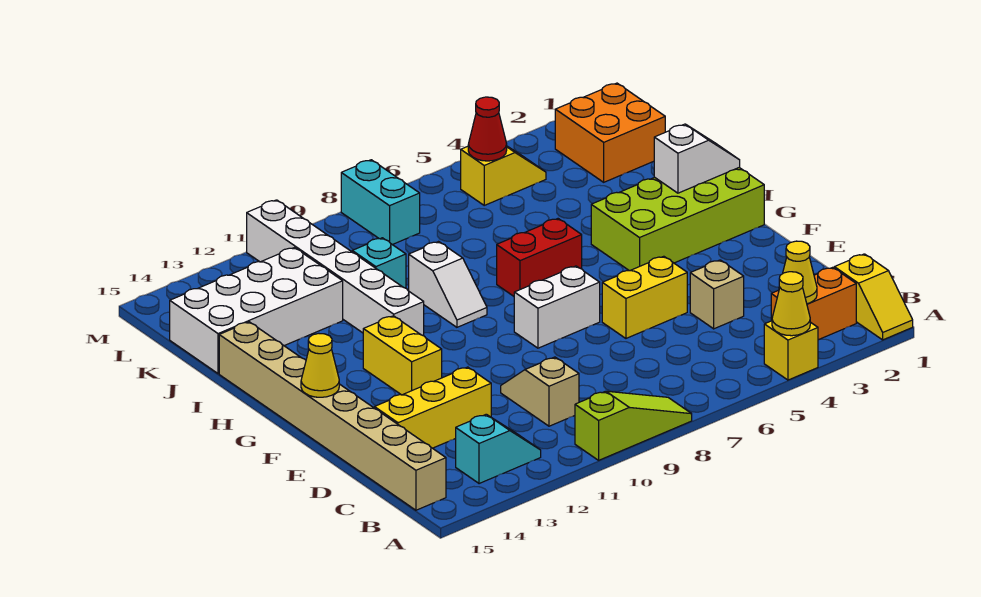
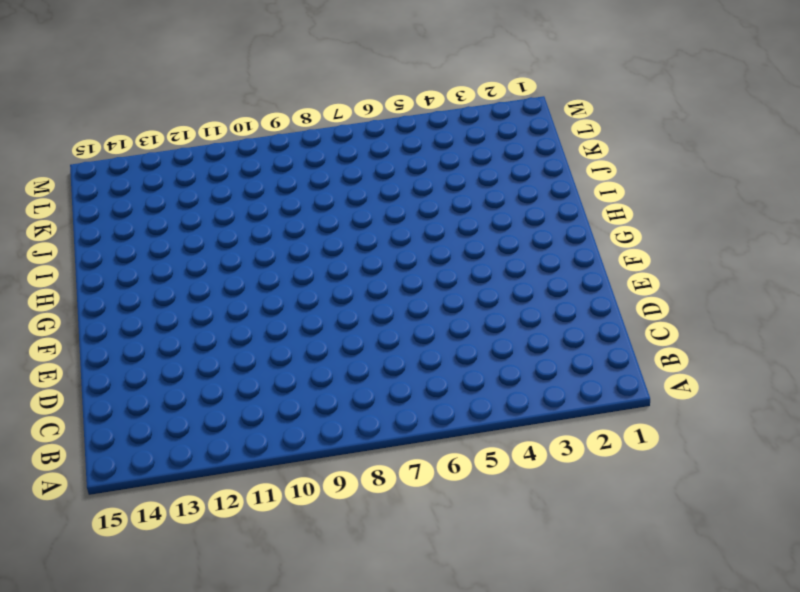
none -> yellow slope A1:B1 level 1 top B
none -> yellow brick A4 level 1
none -> lime slope A8:A10 level 1 top 10

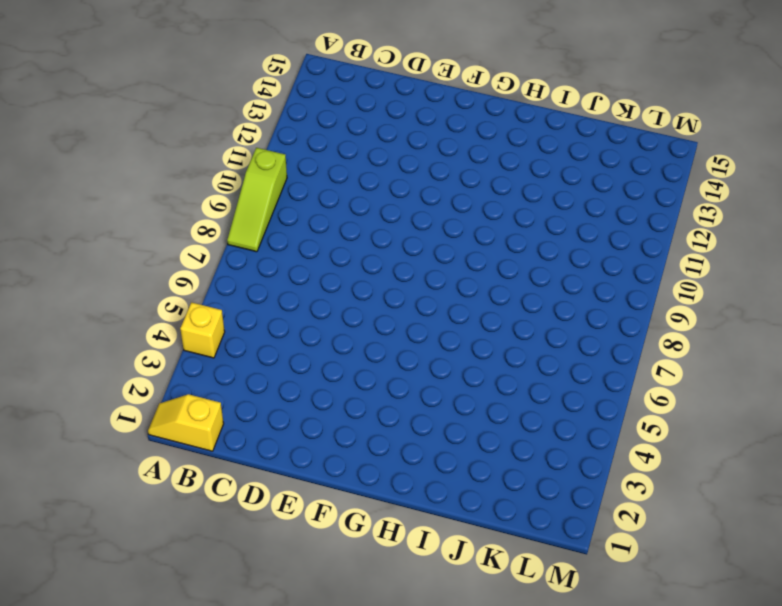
none -> orange brick B2:B3 level 1
none -> cyan slope B12:B13 level 1 top 13
none -> tan brick B15:I15 level 1

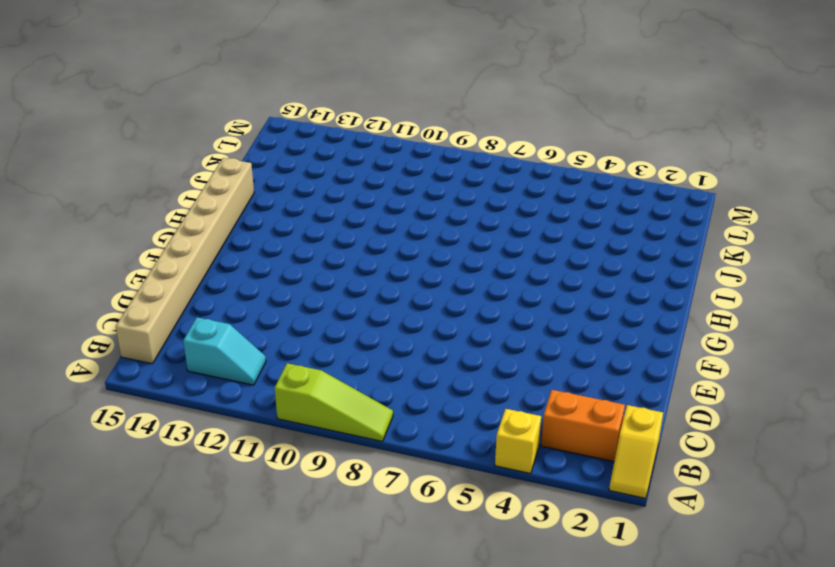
none -> tan slope C10:D10 level 1 top C
none -> tan brick D4 level 1
none -> yellow brick D12:D14 level 1

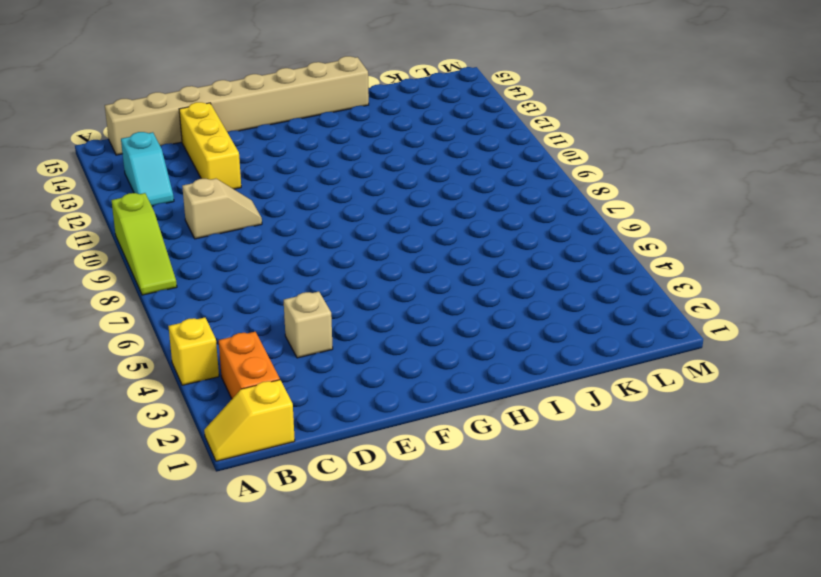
none -> yellow brick E5:E6 level 1
none -> white brick F7:F8 level 1
none -> yellow brick F12:G12 level 1

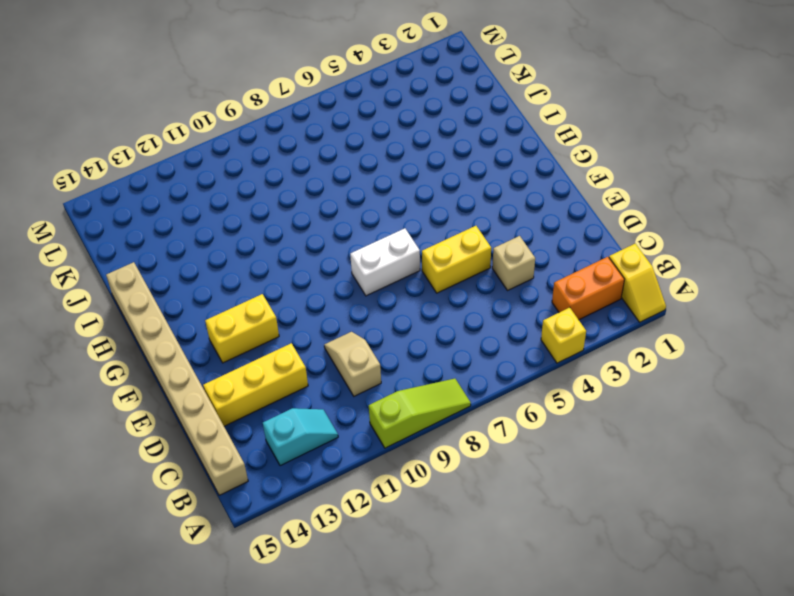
yellow brick F12:F13 level 1 -> yellow brick F12:G12 level 1
none -> lime brick G1:H4 level 1
none -> red brick H6:H7 level 1
none -> white slope H9:I9 level 1 top I

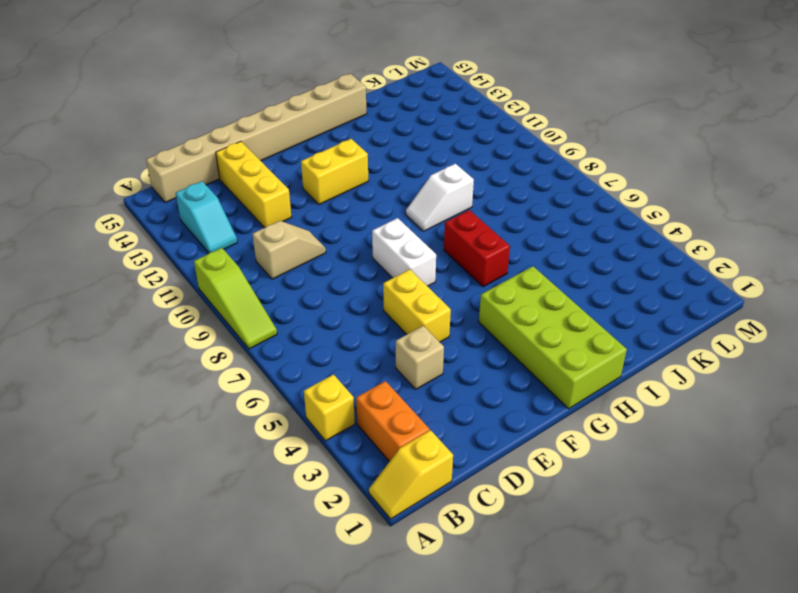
none -> white brick H11:M11 level 1
none -> cyan brick J10 level 1
none -> white brick J12:K15 level 1

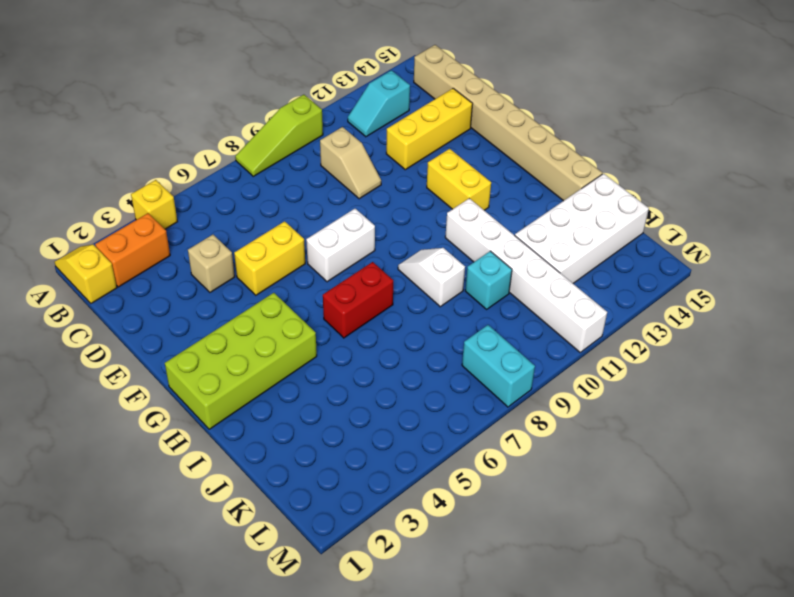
none -> orange brick K1:L2 level 1
none -> yellow slope L4:L5 level 1 top 5
none -> yellow cone A4 level 2

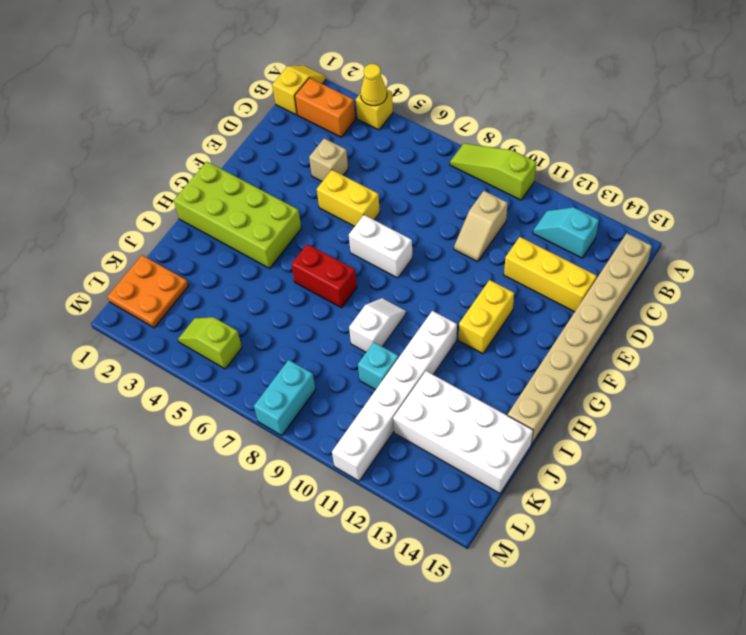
orange plate K1:L2 level 1 -> orange brick K1:L2 level 1
lime slope L4:L5 level 1 top 5 -> yellow slope L4:L5 level 1 top 5
none -> yellow cone B3 level 2
none -> yellow cone F15 level 2
none -> white slope H1:H2 level 2 top 2

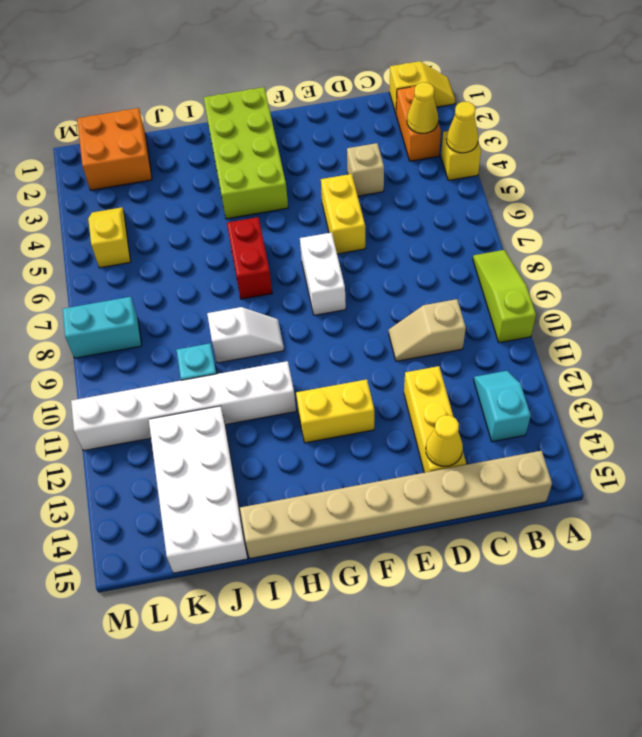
yellow cone D14 level 2 -> yellow cone F15 level 2
none -> white slope H1:H2 level 2 top 2
none -> red cone L5 level 2

